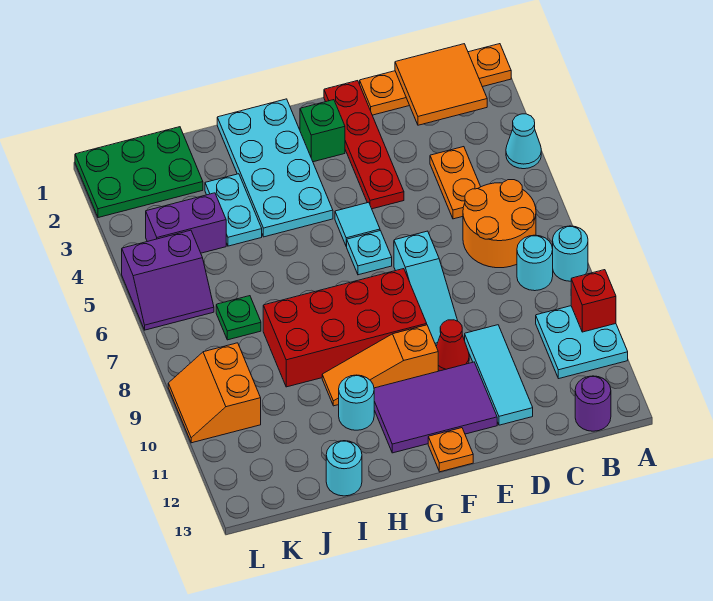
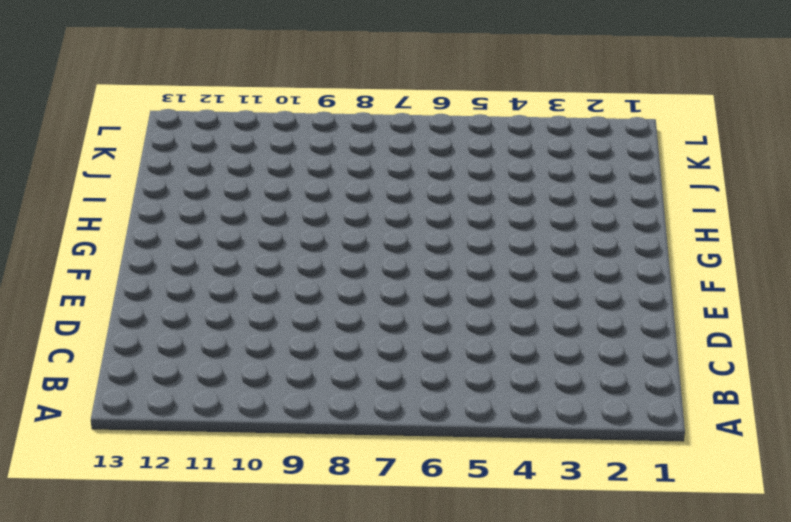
none -> orange plate A1:D1 level 1
none -> cyan cone A4 level 1
none -> cyan round brick A8 level 1
none -> cyan plate A10:B11 level 1

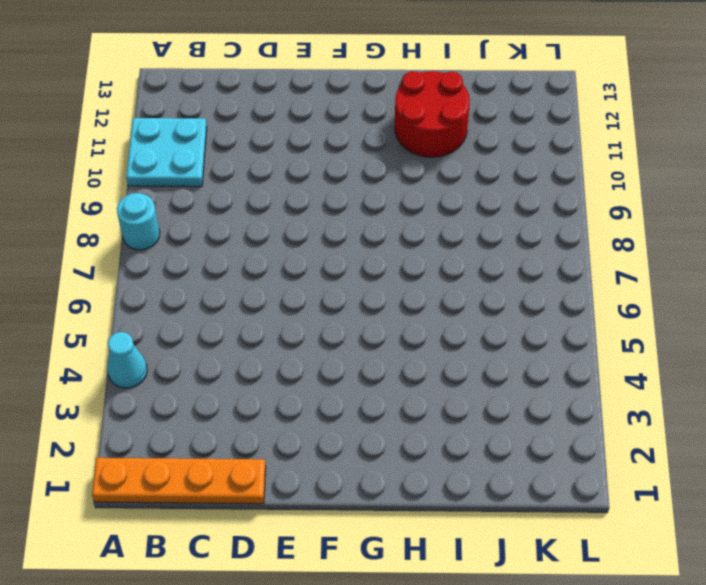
red round brick H11:I12 level 1 -> cyan round brick H11 level 1
none -> orange round brick B6:C7 level 1
none -> cyan round brick B8 level 1
none -> purple round brick B13 level 1
none -> orange plate C4:C5 level 1

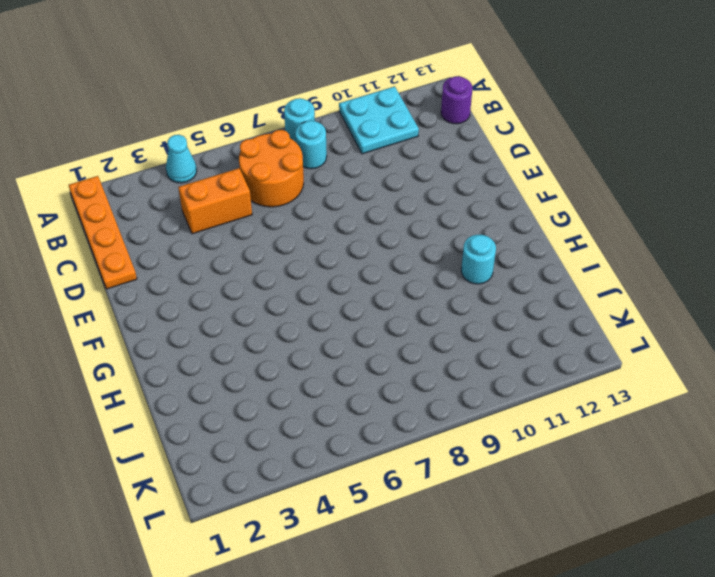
orange brick C4:C5 level 1 -> orange plate C4:C5 level 1
none -> cyan tile D10:D12 level 1
none -> red plate E1:E4 level 1
none -> cyan slope E7:E9 level 1 top 7
none -> red cone E10 level 1

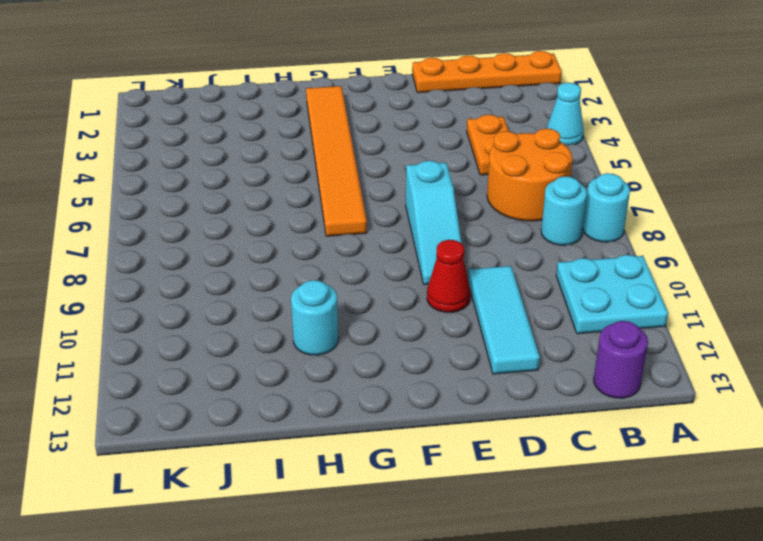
orange tile G2:G7 level 1 -> cyan plate G1:H4 level 1
none -> red plate E1:E4 level 1
none -> purple tile E11:G12 level 1
none -> green brick F2 level 1
none -> cyan tile F5 level 1

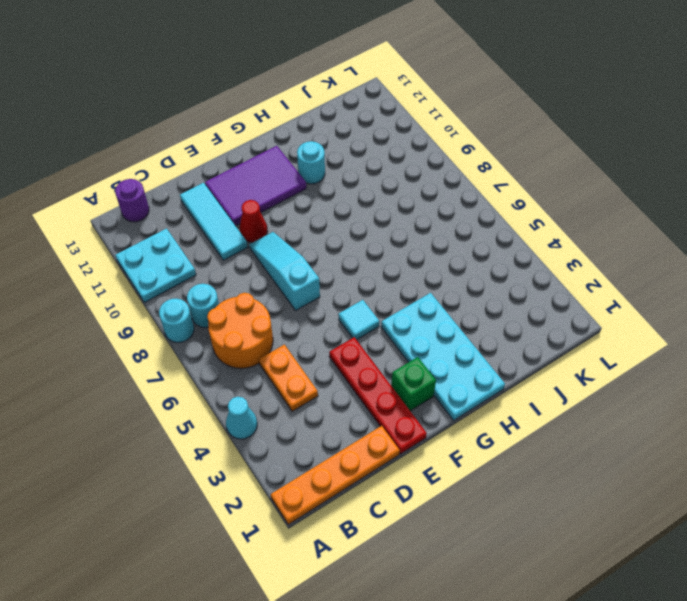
none -> cyan plate F6 level 1
none -> red brick F8:I9 level 1
none -> orange slope F10:H10 level 1 top F
none -> orange plate F13 level 1

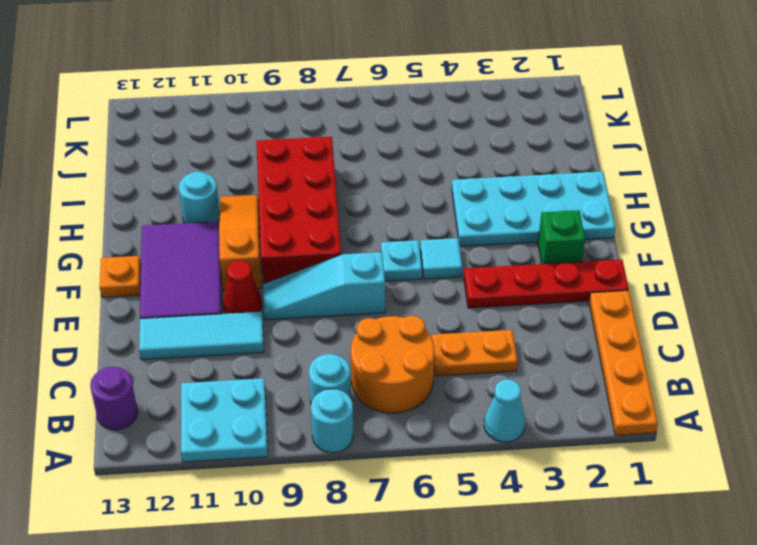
none -> cyan plate I3:I4 level 1
none -> cyan round brick I13 level 1
none -> green plate J1:L2 level 1
none -> purple brick J4:K4 level 1

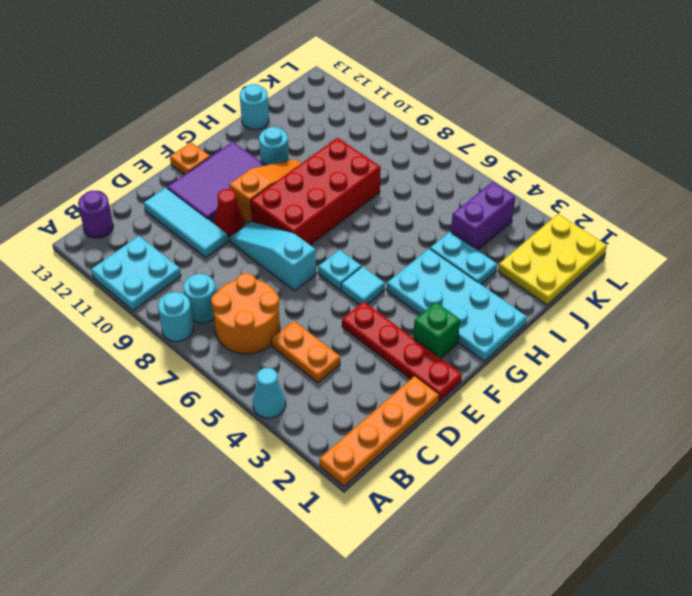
yellow plate J1:L2 level 1 -> green plate J1:L2 level 1
none -> green plate J7 level 1
none -> purple slope K5:L6 level 1 top 5
none -> orange slope K9:L10 level 1 top K
none -> red brick A10 level 2

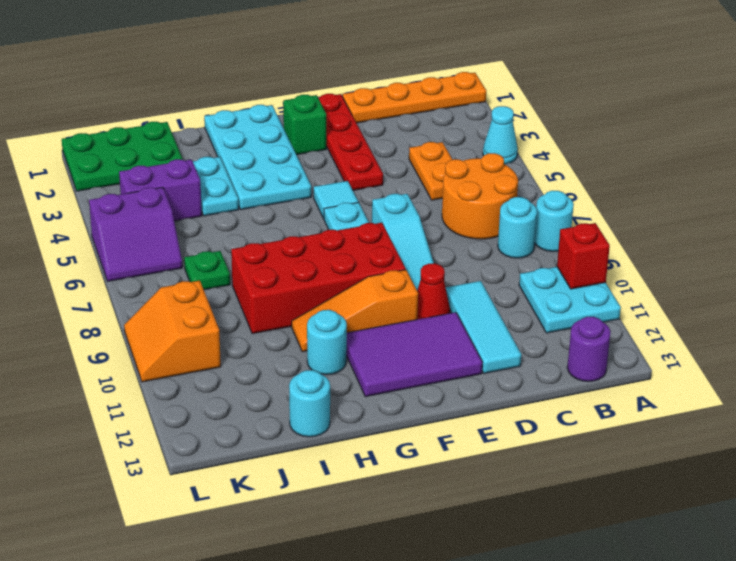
none -> orange plate F13 level 1
none -> orange tile B1:C2 level 2

